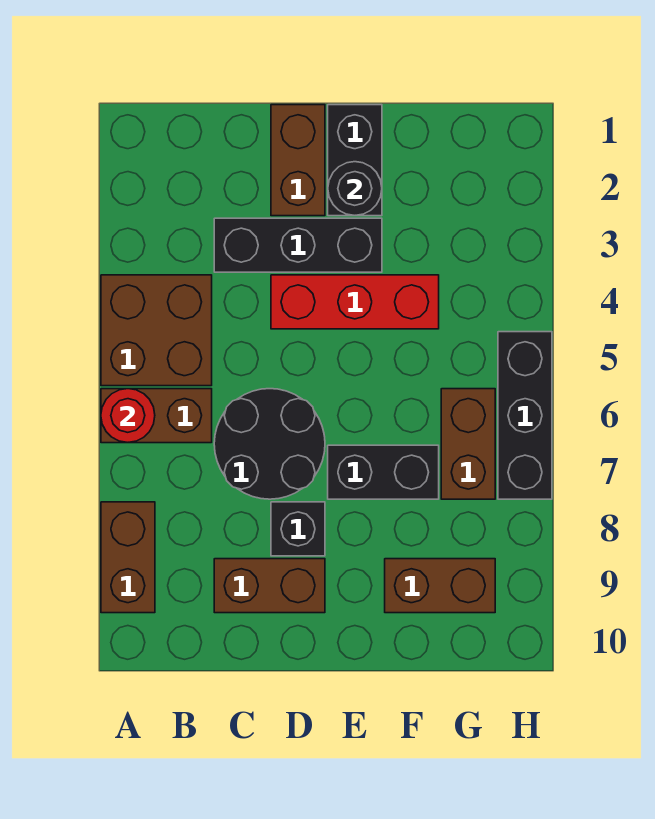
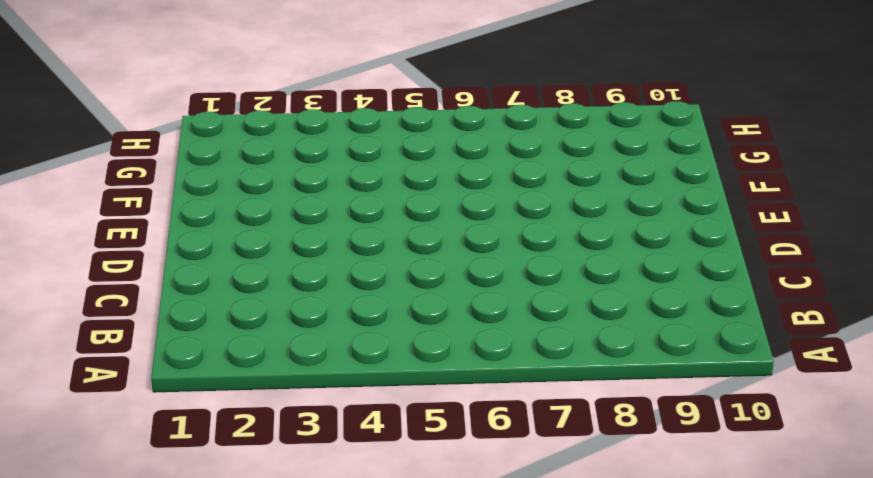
none -> brown brick A4:B5 level 1
none -> brown brick A6:B6 level 1
none -> brown brick A8:A9 level 1

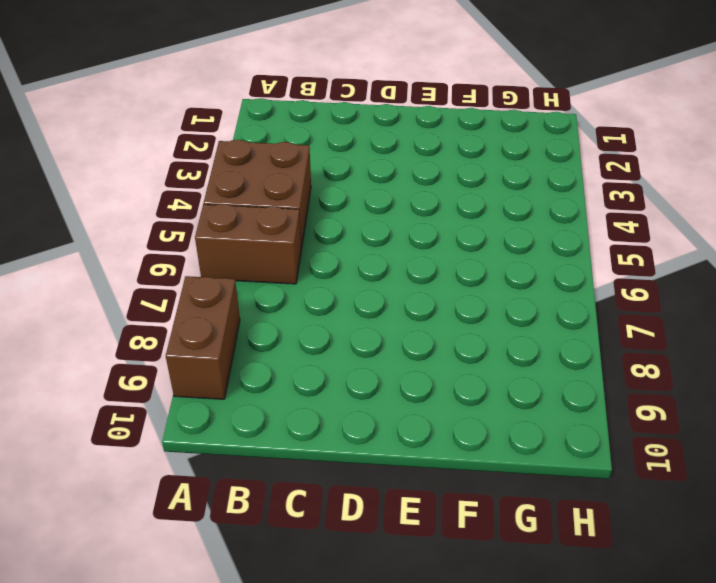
none -> black brick C3:E3 level 1
none -> black round brick C6:D7 level 1
none -> brown brick C9:D9 level 1

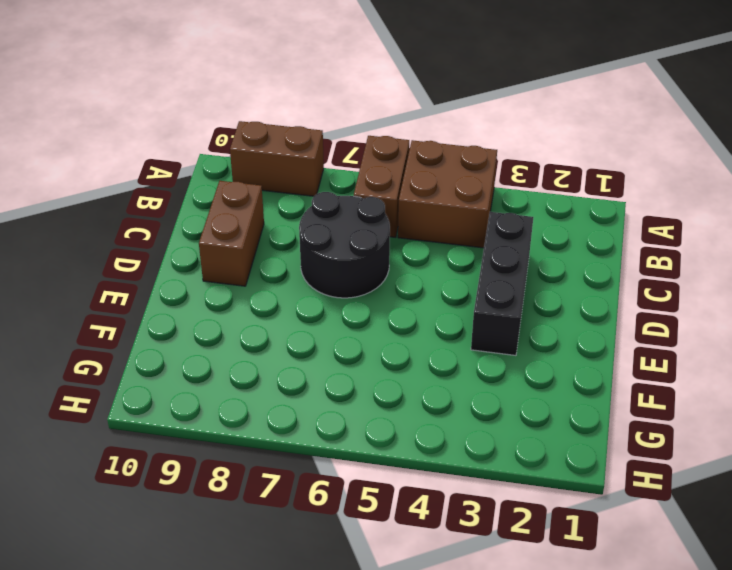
none -> brown brick D1:D2 level 1
none -> red brick D4:F4 level 1
none -> black brick D8 level 1

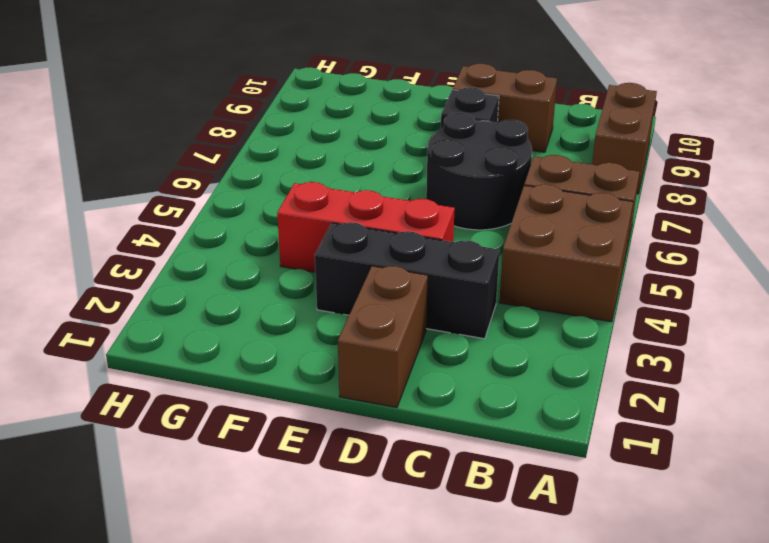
none -> black brick E1:E2 level 1
none -> black brick E7:F7 level 1
none -> brown brick F9:G9 level 1

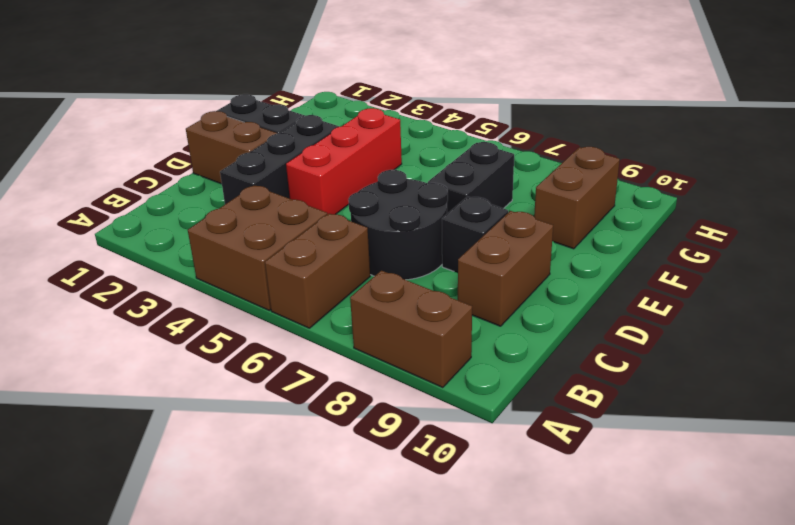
none -> brown brick G6:G7 level 1
none -> black brick H5:H7 level 1
none -> red round brick A6 level 2

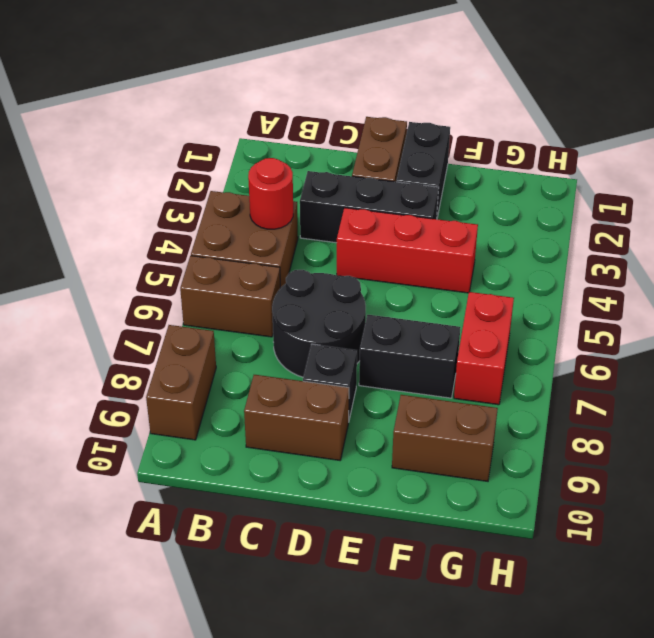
red round brick B4 level 2 -> red round brick A6 level 2
red brick G6:G7 level 1 -> brown brick G6:G7 level 1
none -> black brick H5:H7 level 1
none -> black round brick E2 level 2

